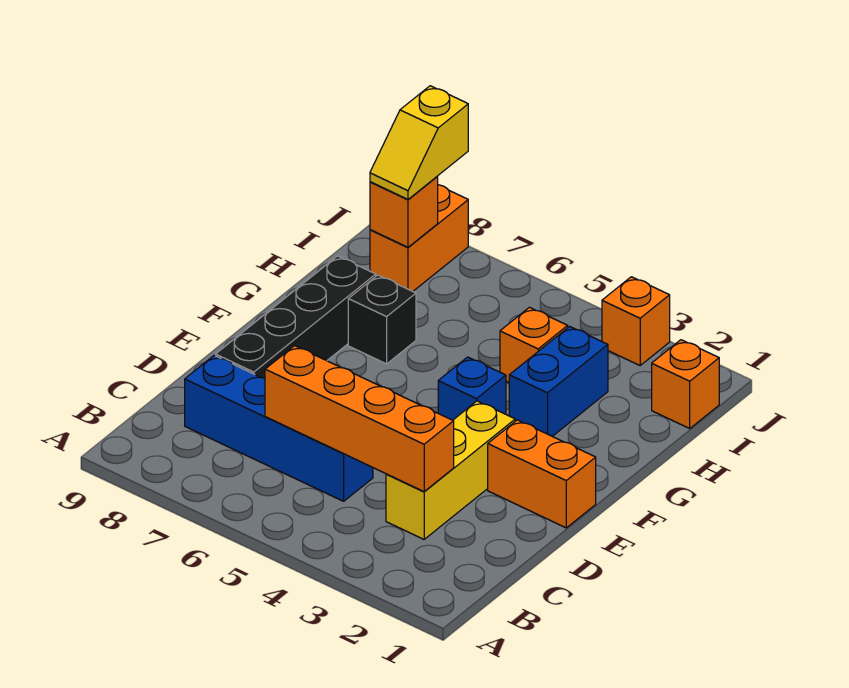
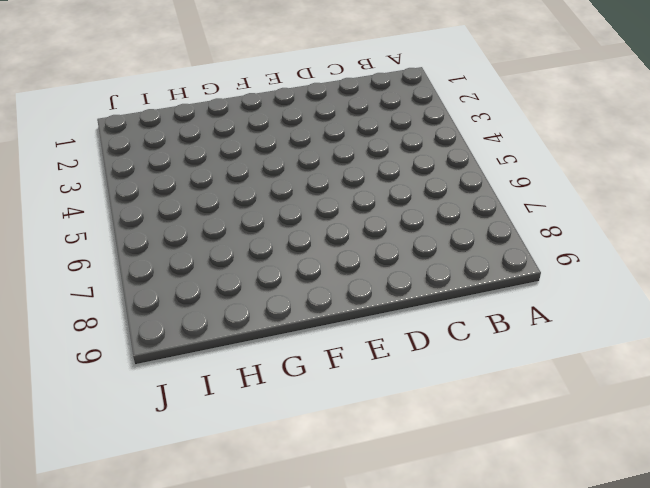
none -> yellow brick C3:E3 level 1
none -> blue brick C5:C8 level 1
none -> black brick D8:G8 level 1

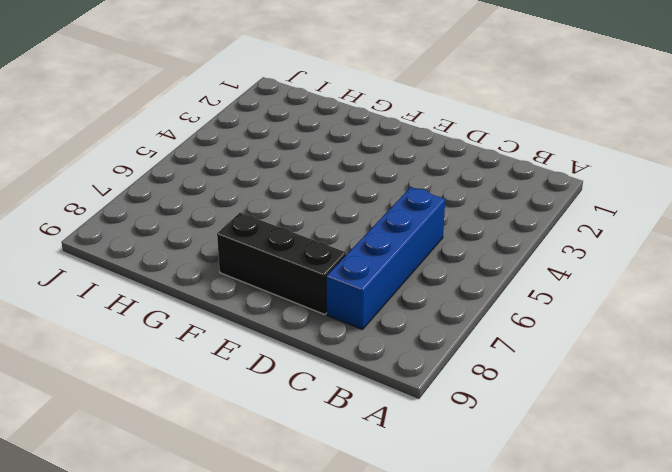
black brick D8:F8 level 1 -> black brick D8:G8 level 1
none -> yellow brick C3:E3 level 1
none -> orange brick E1:E2 level 1
none -> blue brick F4 level 1

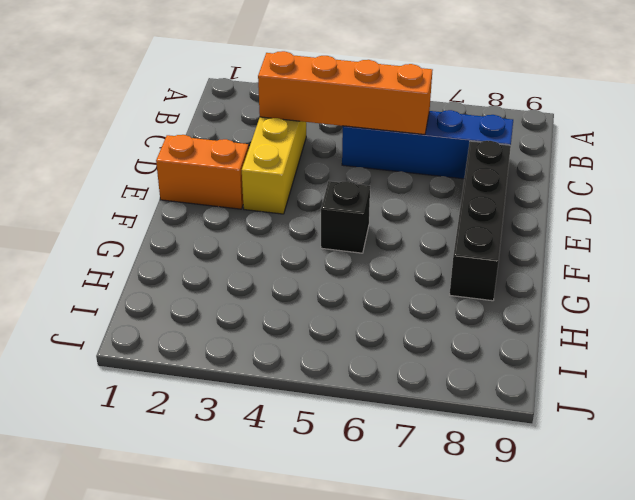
black brick F5 level 1 -> black brick G7 level 1
none -> blue brick F4 level 1
none -> blue brick G3:H3 level 1
none -> orange brick H4 level 1

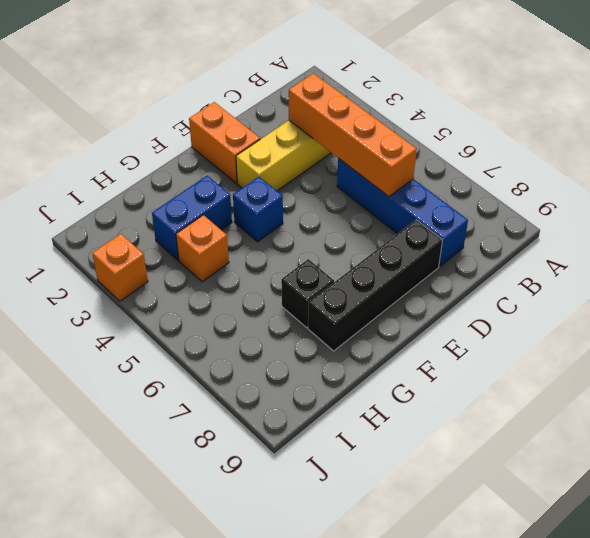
none -> orange brick I1 level 1
none -> orange brick I8:J8 level 1
none -> orange brick I8 level 2

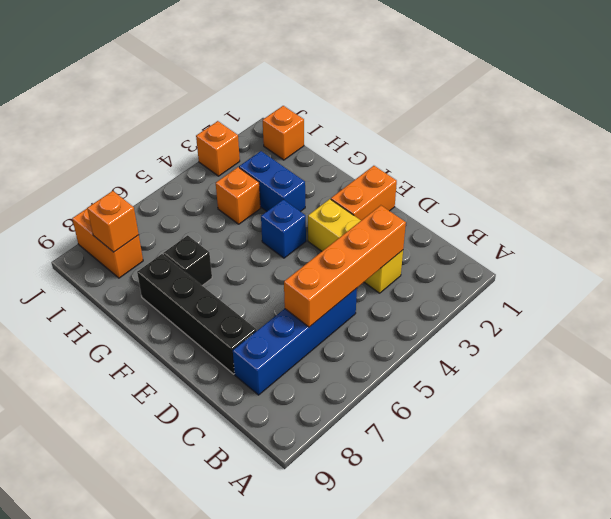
none -> yellow slope I8:J8 level 3 top J

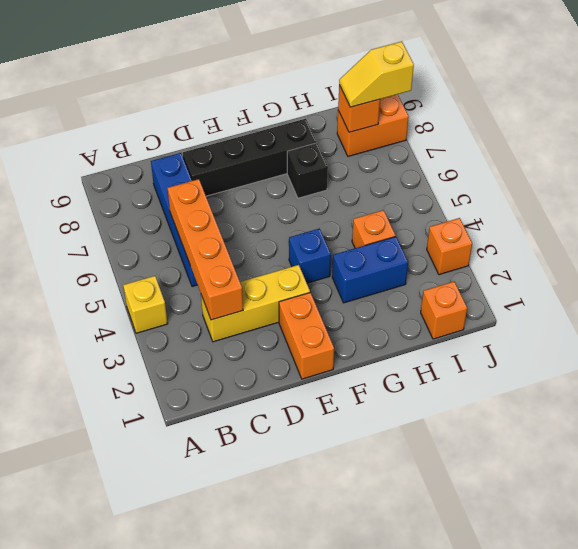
yellow brick A4 level 1 -> none

